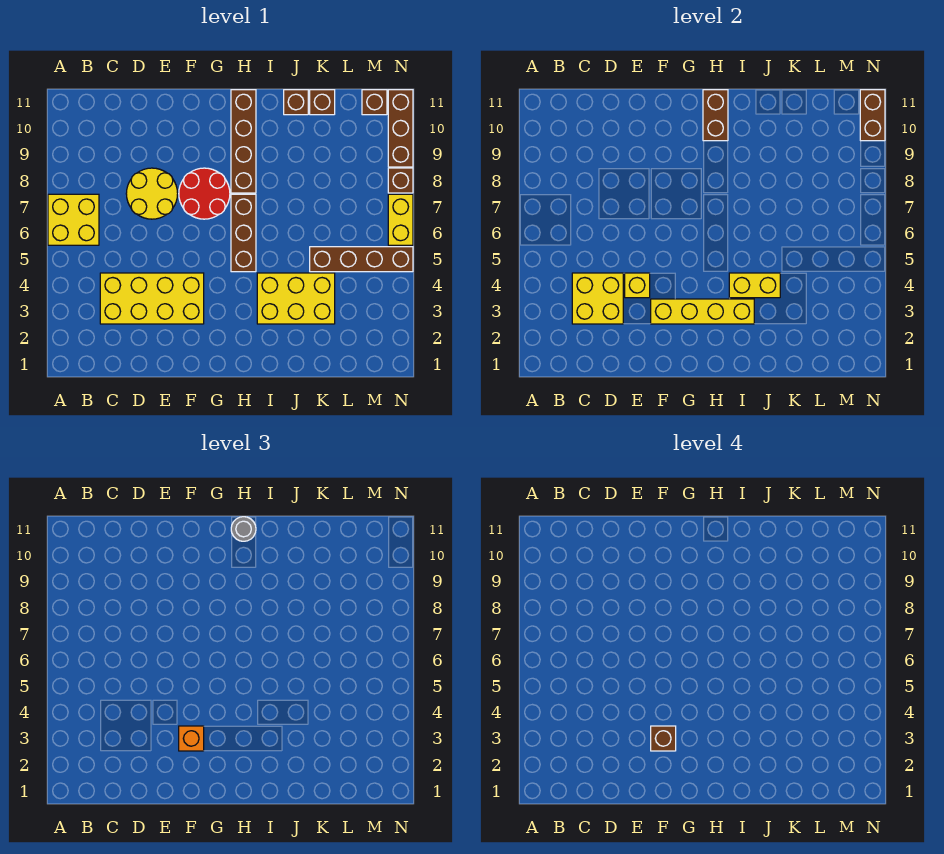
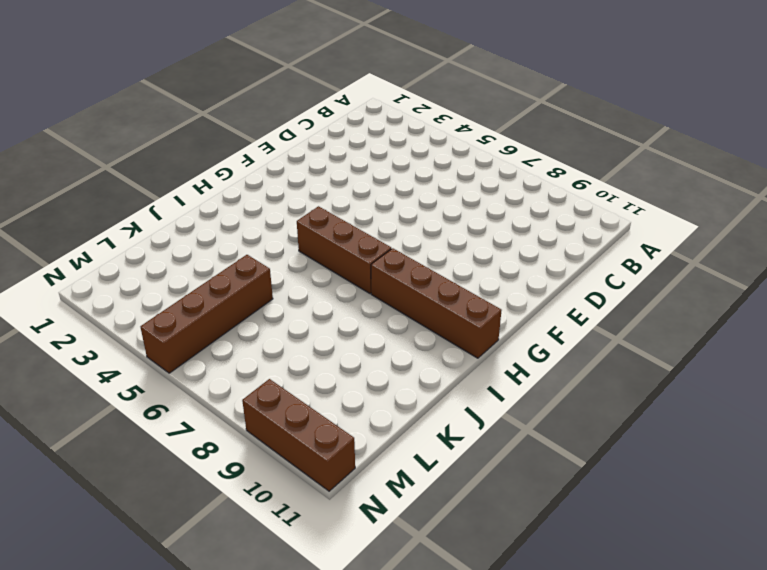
none -> yellow brick A6:B7 level 1
none -> yellow brick C3:F4 level 1
none -> yellow round brick D7:E8 level 1

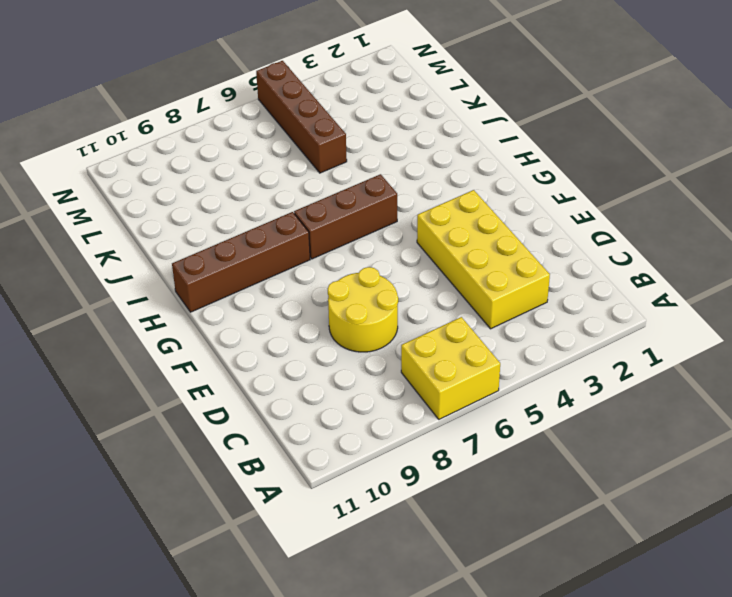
none -> red round brick F7:G8 level 1
none -> yellow brick I3:K4 level 1
none -> brown brick J11 level 1

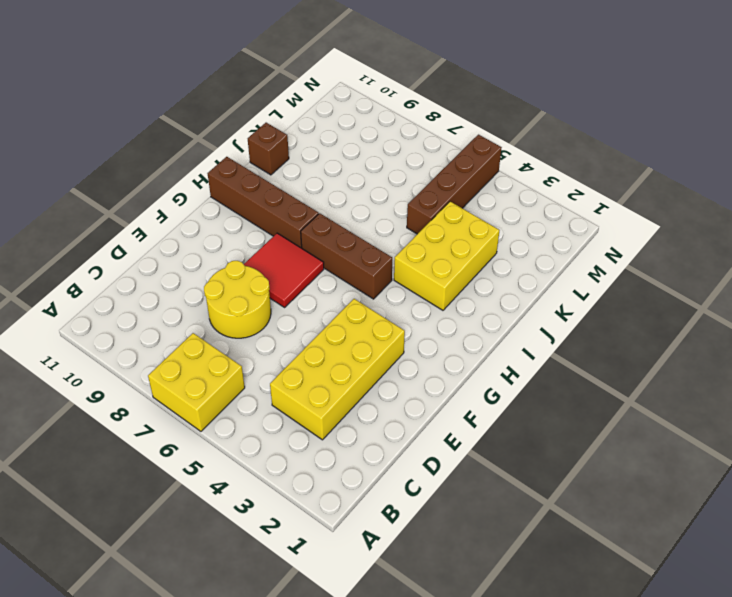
red tile F7:G8 level 1 -> red round brick F7:G8 level 1
none -> brown brick K11 level 1
none -> brown brick M11 level 1
none -> yellow brick N6:N7 level 1

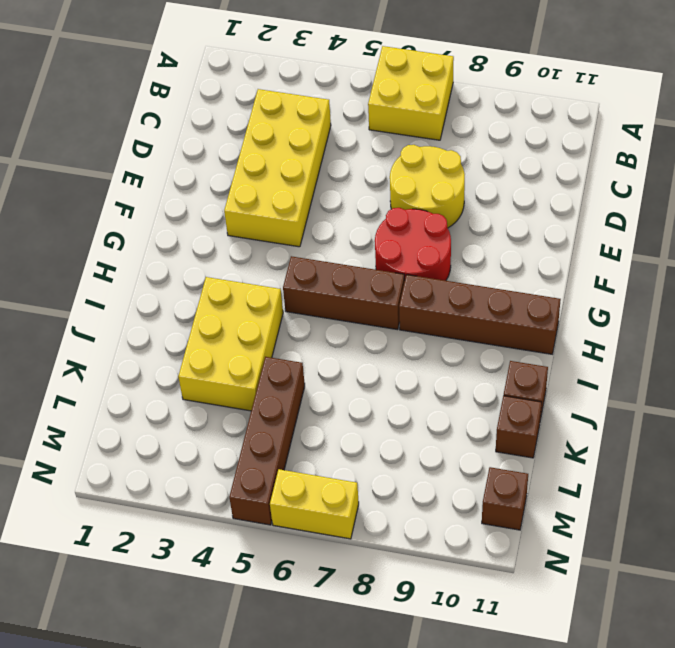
none -> brown brick N8 level 1
none -> brown brick N9:N11 level 1
none -> yellow brick C3:D4 level 2

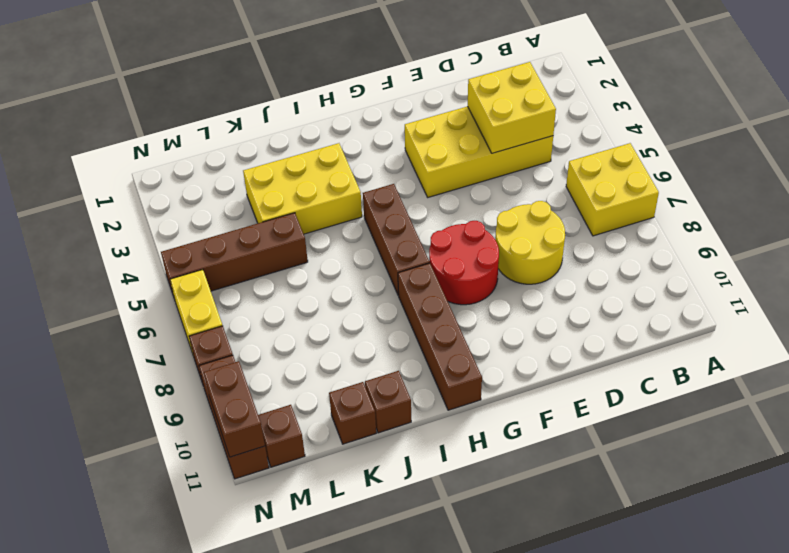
none -> yellow brick E4 level 2
none -> yellow brick F3:I3 level 2
none -> brown brick H10:H11 level 2

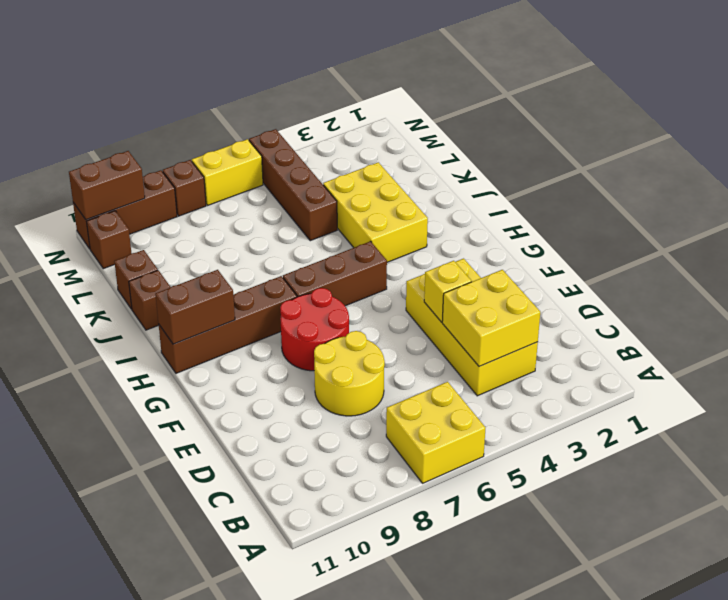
none -> yellow brick F3:I3 level 2
none -> yellow brick I4:J4 level 2
none -> orange brick F3 level 3

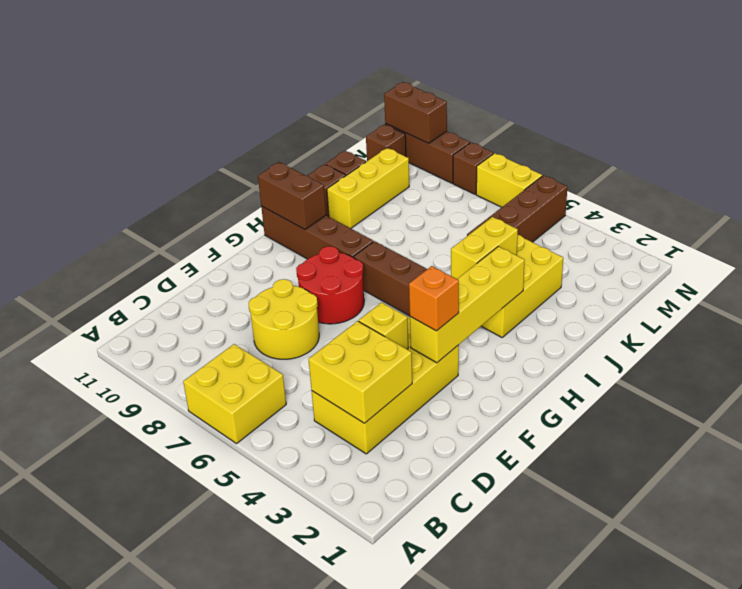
yellow brick J10:L10 level 1 -> none
none -> grey round brick H11 level 3
none -> brown brick F3 level 4

